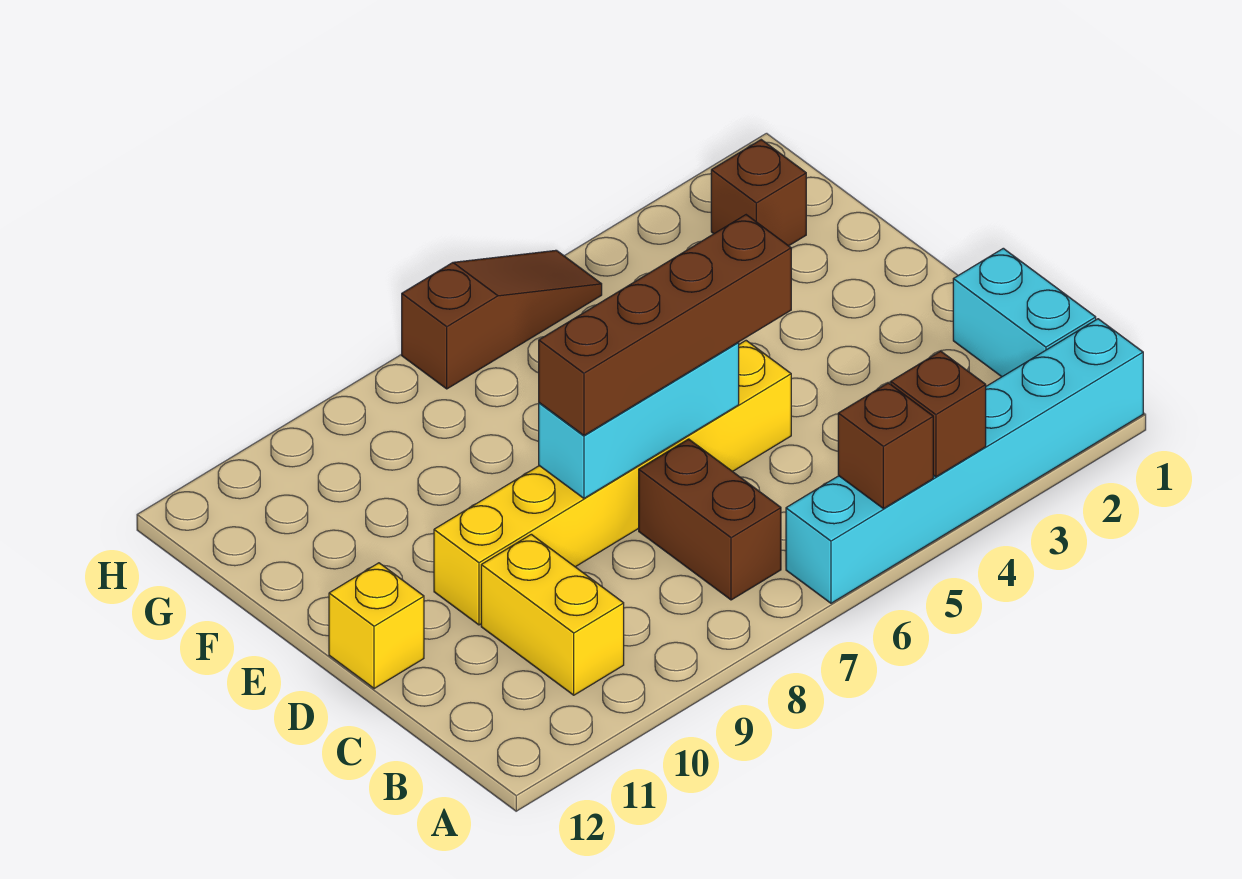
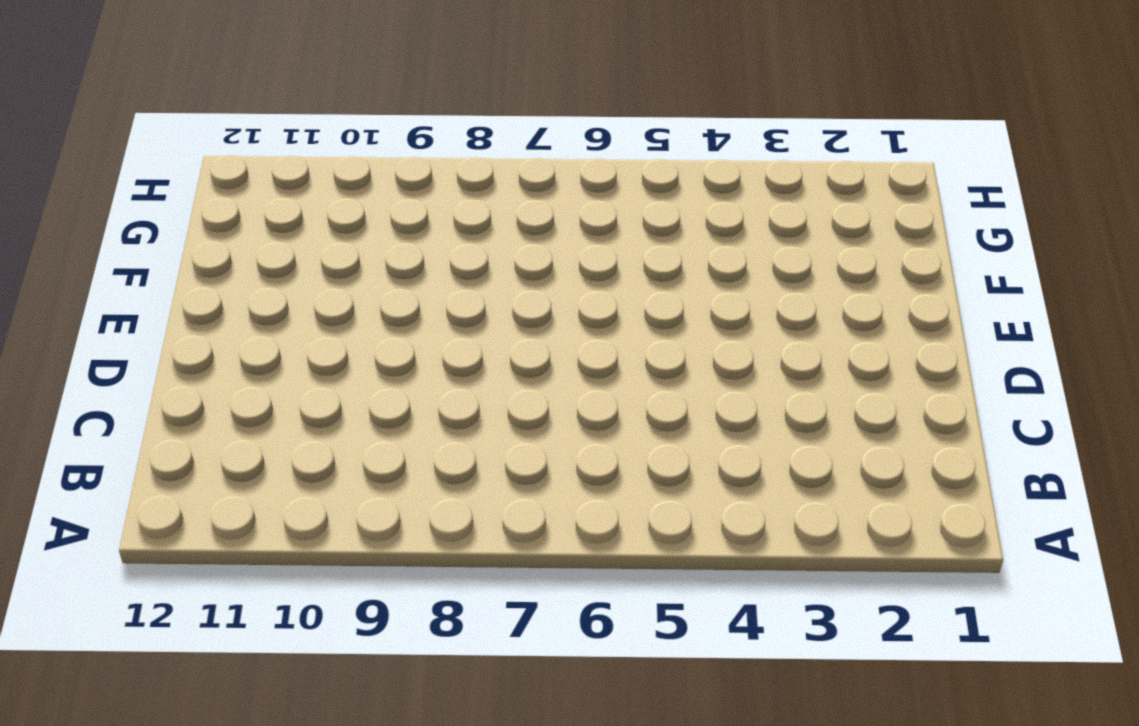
none -> cyan brick A1:A6 level 1
none -> cyan brick B1:C1 level 1
none -> brown brick B7:C7 level 1

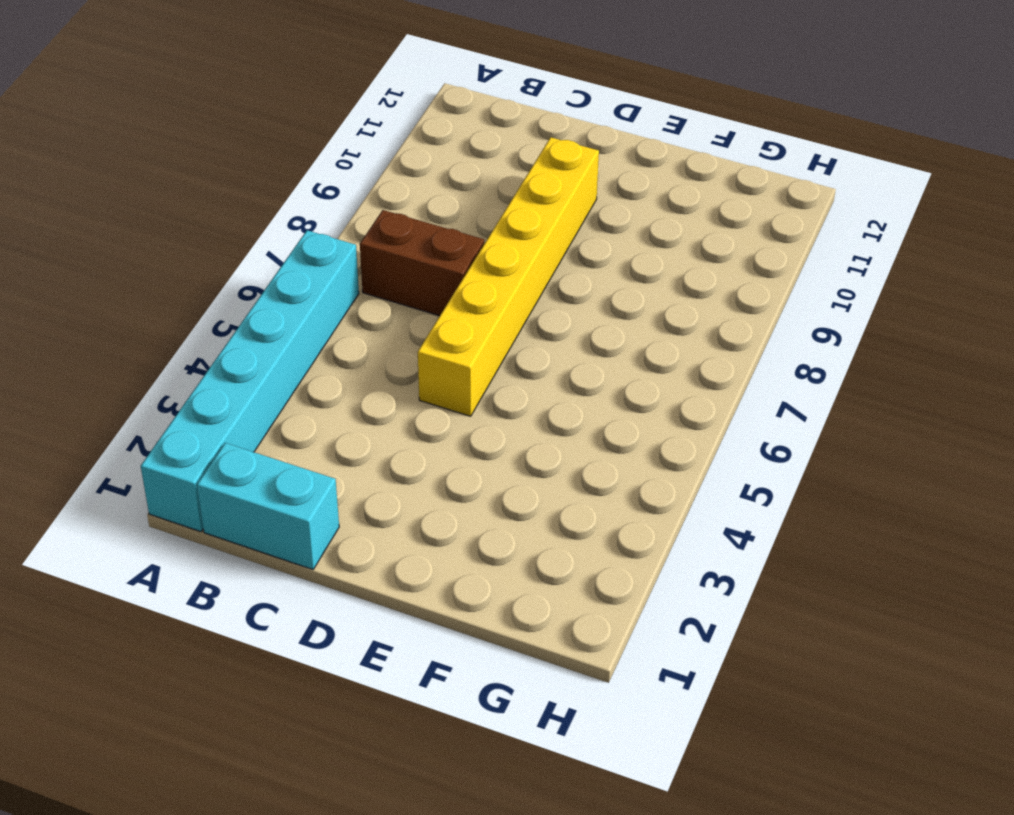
none -> yellow brick B10:C10 level 1
none -> yellow brick D12 level 1
none -> brown brick G2 level 1

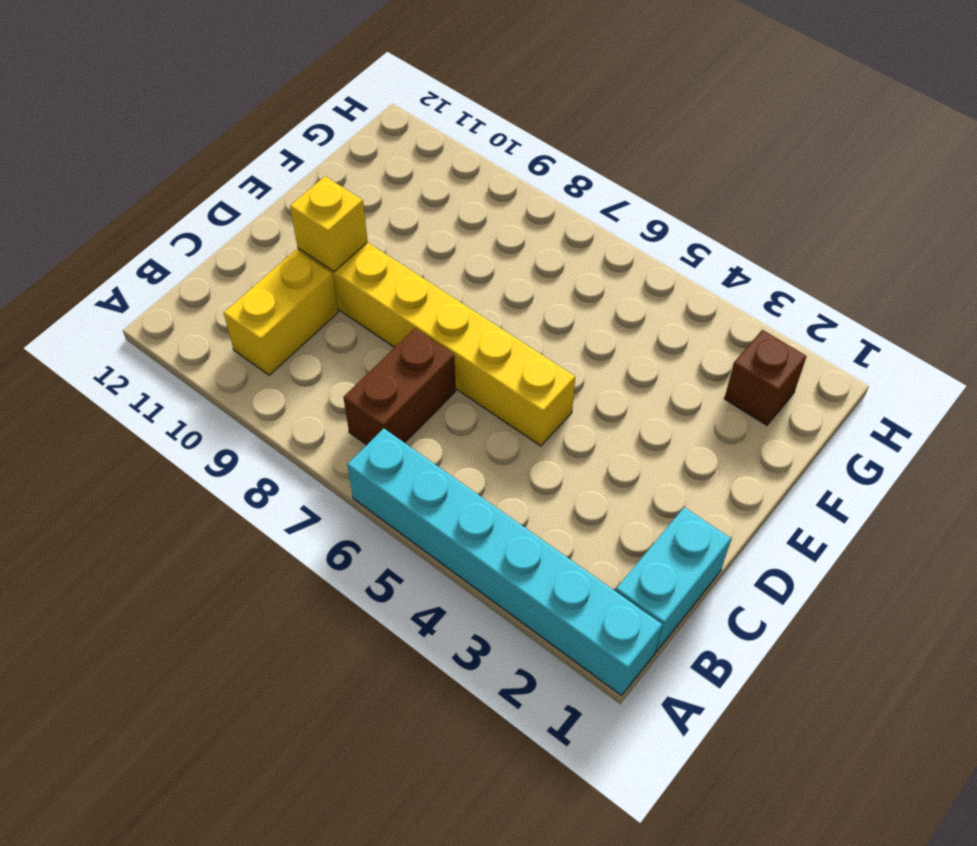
yellow brick D10 level 2 -> yellow brick D12 level 1
none -> brown slope H5:H7 level 1 top 7
none -> brown brick A4 level 2
none -> brown brick A5 level 2

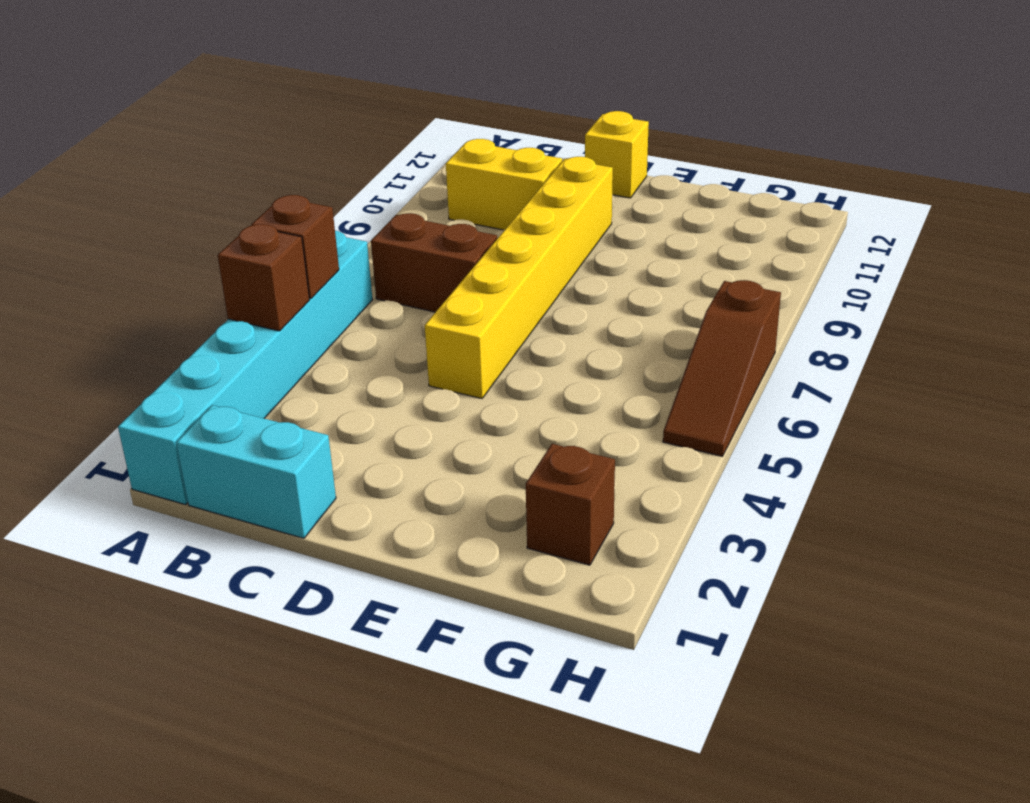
none -> cyan brick D6:D8 level 2
none -> brown brick D5:D8 level 3

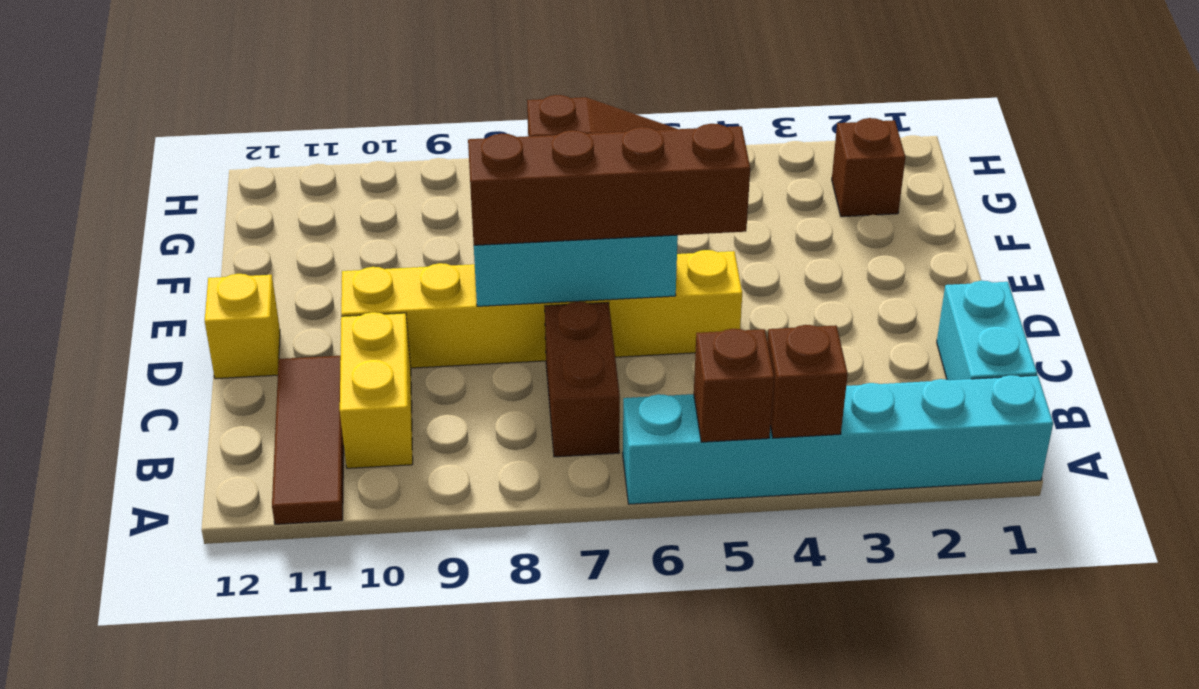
brown tile A11:C11 level 1 -> none

